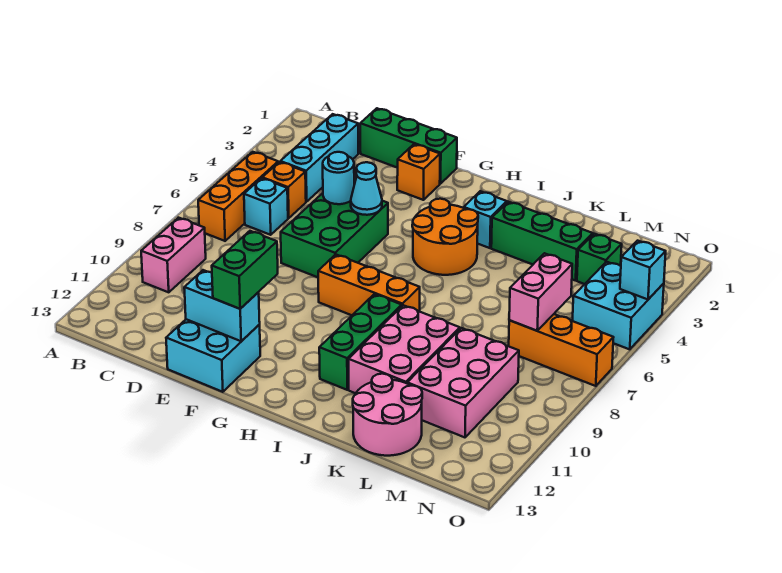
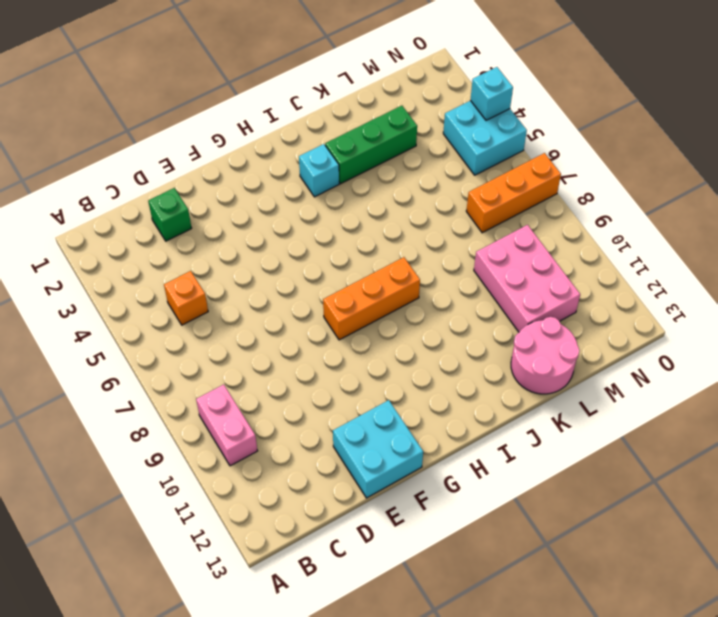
green brick D2 level 1 -> green brick M3 level 1
none -> orange brick B5:B7 level 1
none -> cyan brick C2:C4 level 1
none -> cyan brick C6 level 1

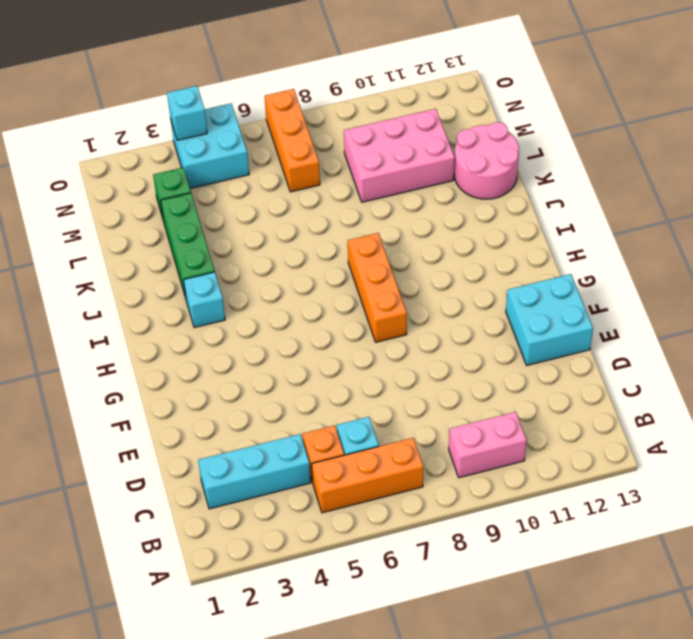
none -> green brick D1:F1 level 1
none -> green brick E5:F7 level 1
none -> orange brick F2 level 1

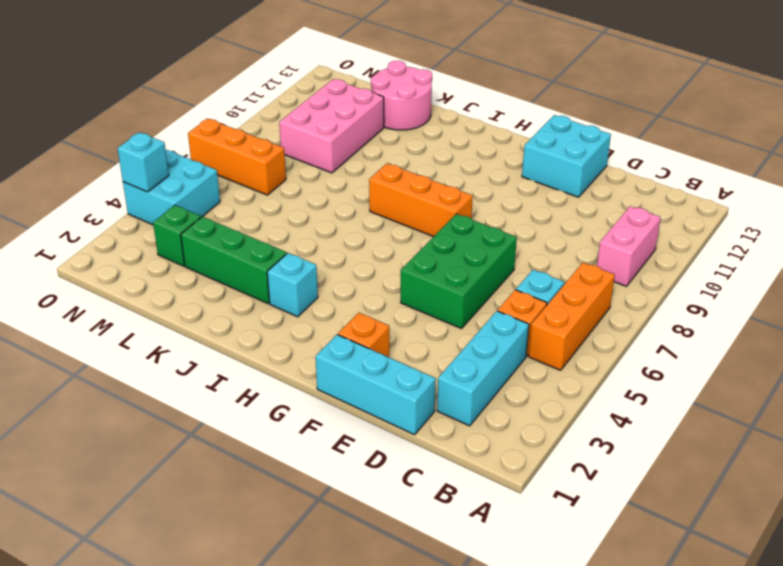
cyan brick D1:F1 level 1 -> green brick D1:F1 level 1
none -> orange round brick H4:I5 level 1
none -> green brick I9:I11 level 1
none -> pink brick J9:K11 level 1

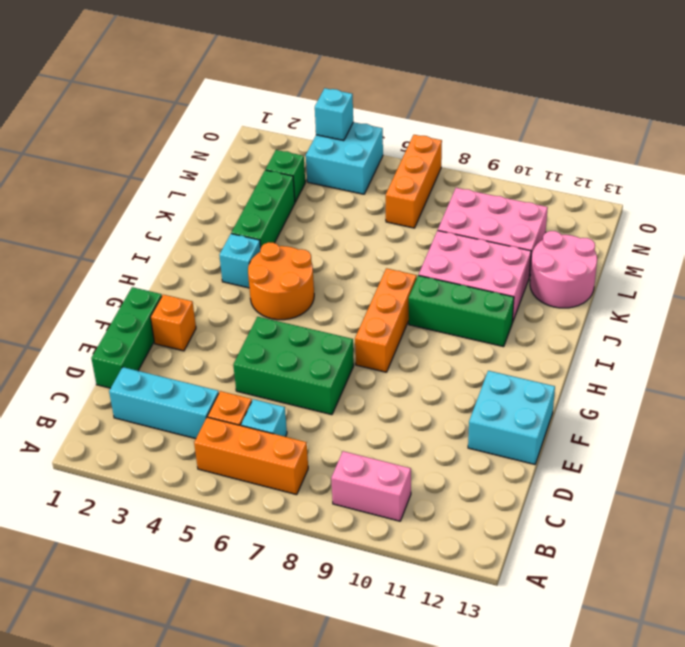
none -> cyan round brick E5 level 2
none -> cyan brick E12:F12 level 2
none -> cyan cone F5 level 2

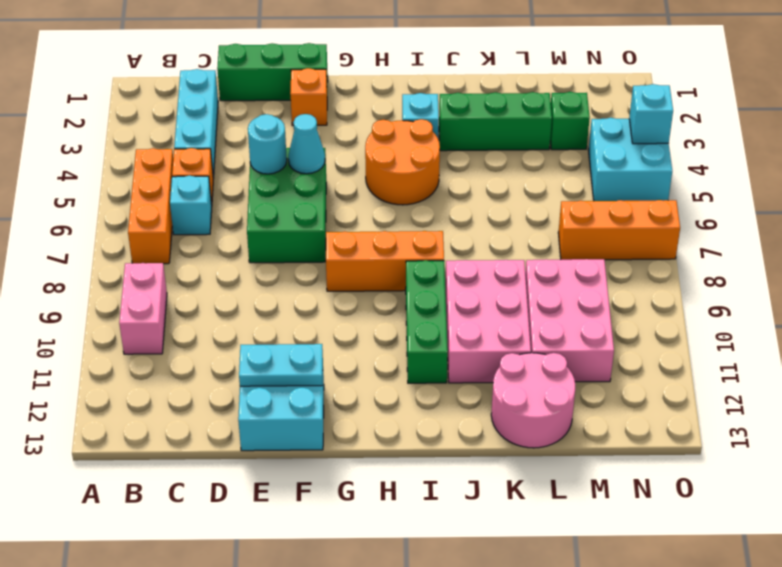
cyan plate E12:F12 level 2 -> cyan brick E12:F12 level 2
none -> pink brick M6:M7 level 2
none -> green brick F11:F12 level 3

